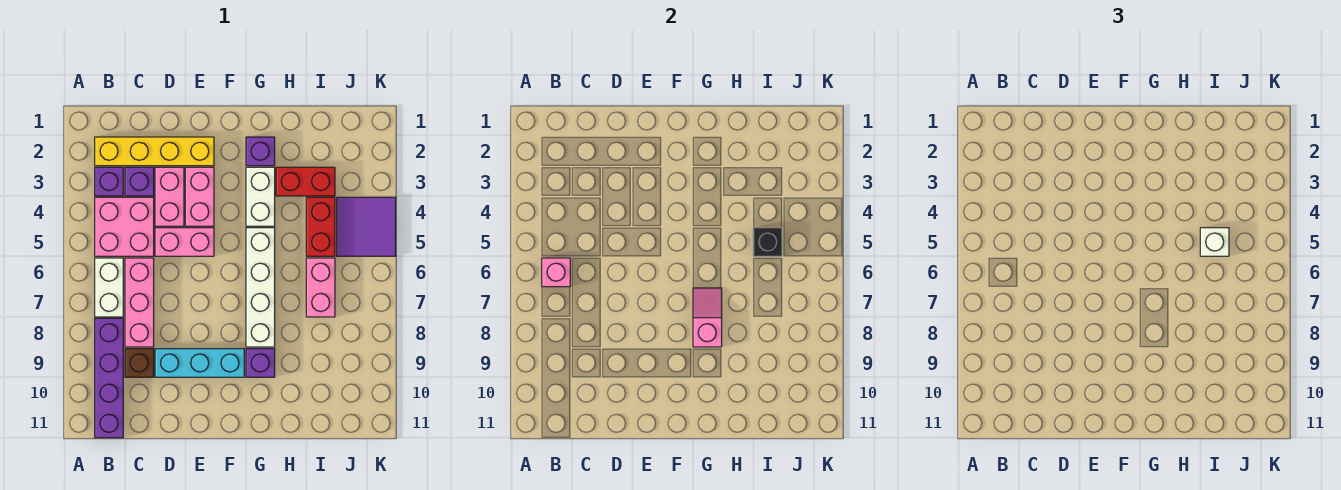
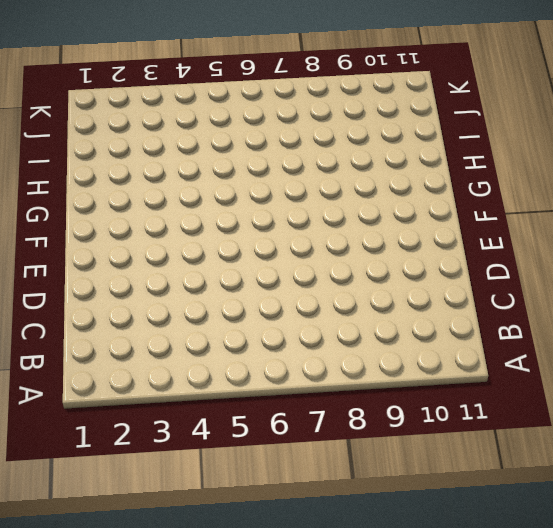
none -> yellow brick B2:E2 level 1
none -> purple brick B3 level 1
none -> pink brick B4:C5 level 1

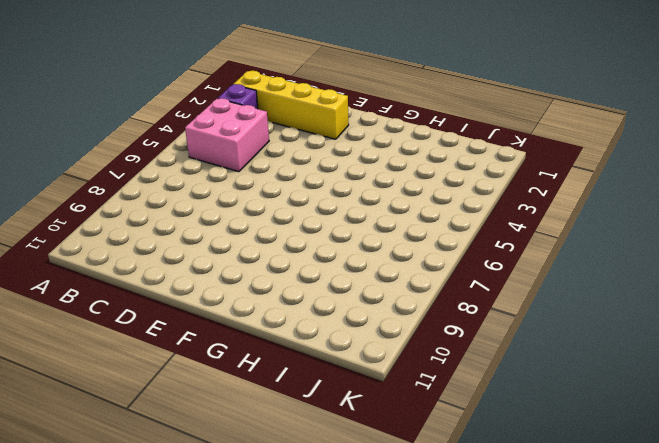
none -> white brick B6:B7 level 1
none -> purple brick B8:B11 level 1
none -> purple brick C3 level 1

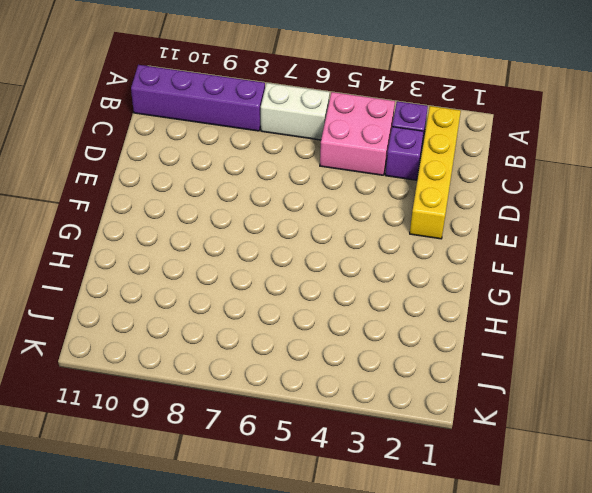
none -> pink brick C6:C8 level 1
none -> brown brick C9 level 1
none -> pink brick D3:D4 level 1

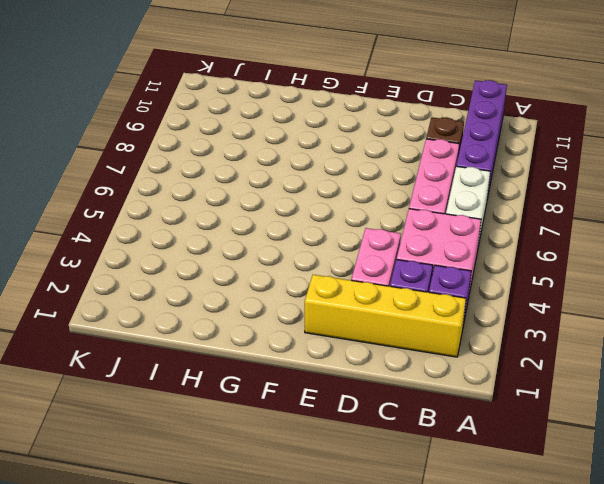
none -> pink brick D5:E5 level 1
none -> cyan brick D9:F9 level 1
none -> pink brick E3:E4 level 1

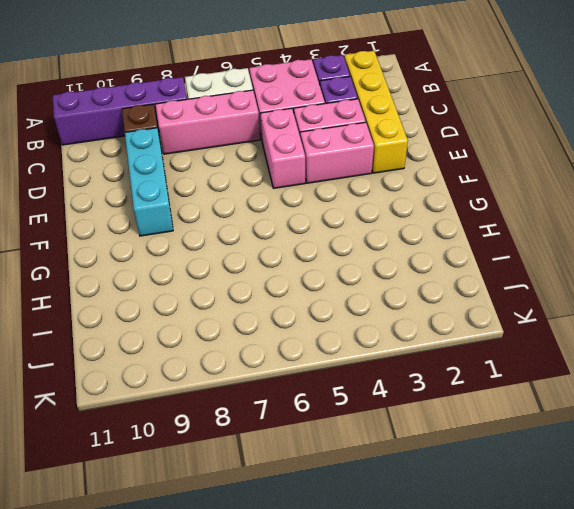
none -> purple brick G2 level 1
none -> white brick G3:G4 level 1
none -> white brick G5:G8 level 1

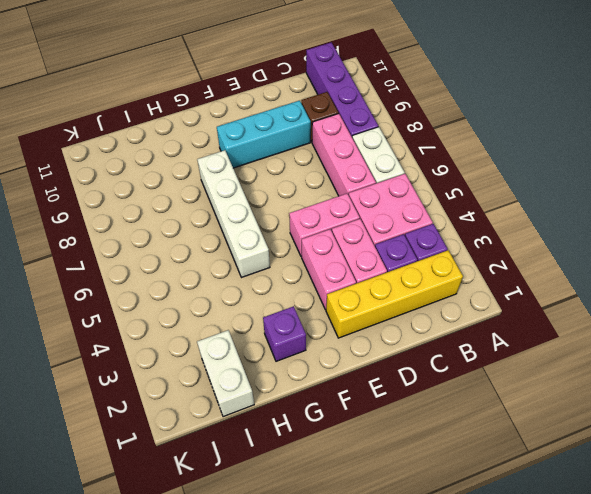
white brick I1:I2 level 1 -> white brick G3:G4 level 1
none -> purple brick G9 level 1
none -> red brick H3:I3 level 1
none -> red brick I4:I5 level 1

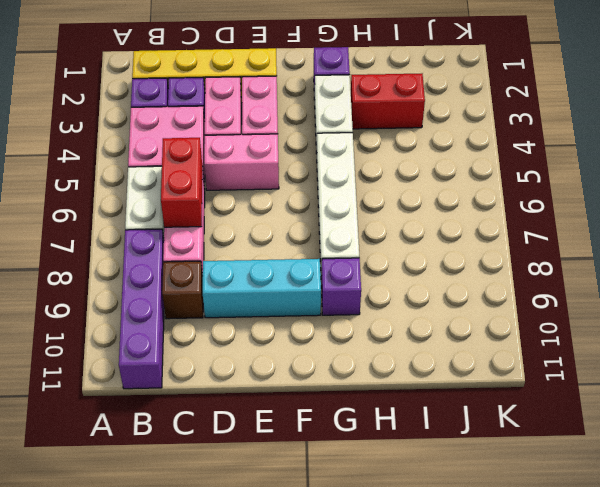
red brick C6:C7 level 2 -> red brick I4:I5 level 1
none -> pink brick I6:I7 level 1
none -> purple tile J4:K5 level 1
none -> pink brick B6 level 2

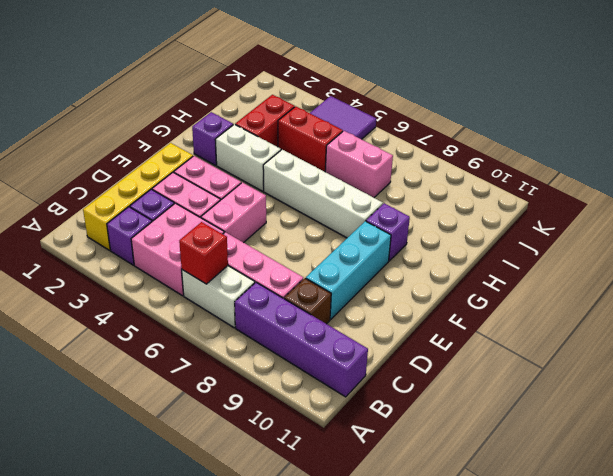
red brick B6 level 2 -> pink brick B6 level 2
none -> pink slope G7:G8 level 2 top 8
none -> black brick I5 level 2
none -> white brick I5 level 3

